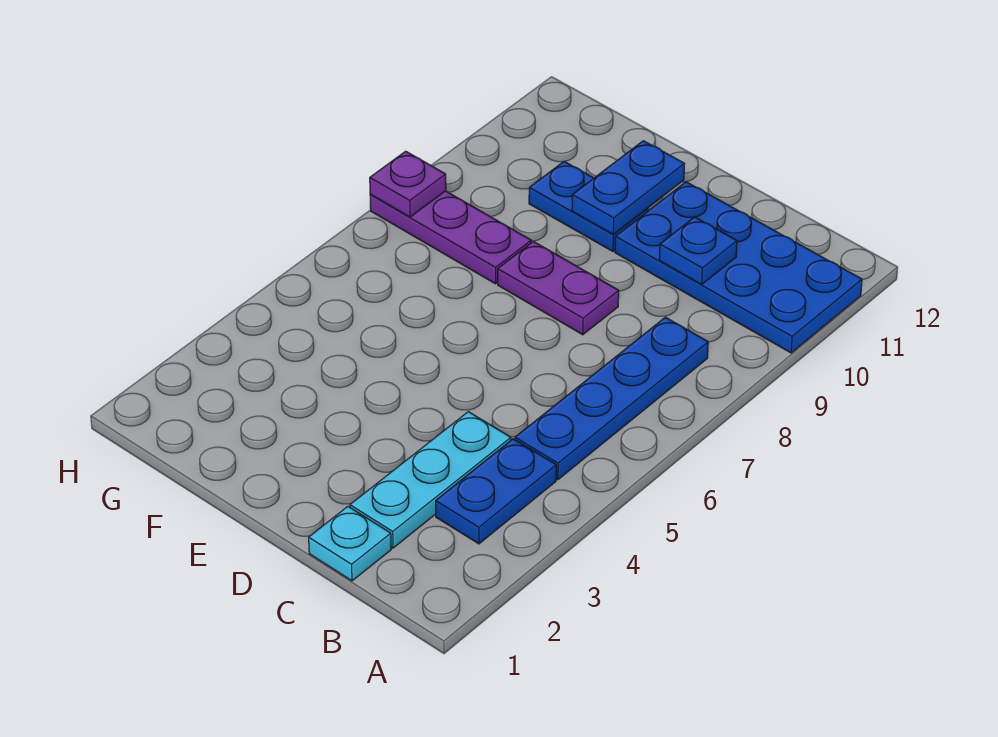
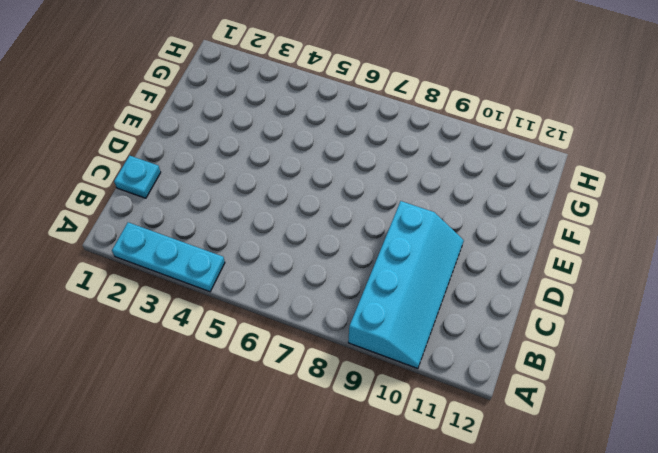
cyan plate A2:A4 level 1 -> cyan plate C2:C4 level 1
cyan slope A9:D10 level 1 top 9 -> blue plate A10:D11 level 1
none -> blue plate B3:B4 level 1
none -> blue plate B5:B8 level 1

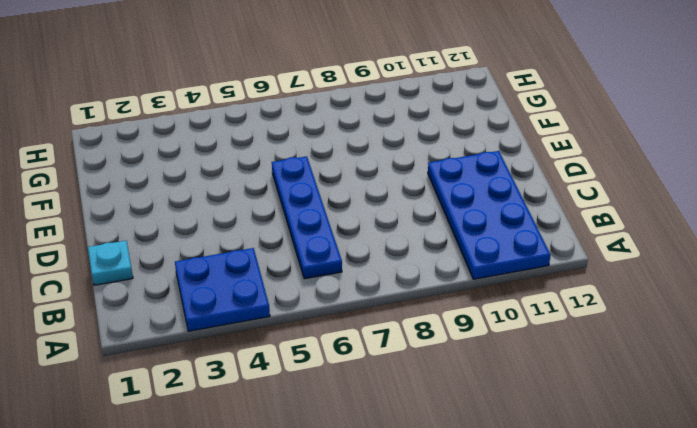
blue plate A3:B4 level 1 -> blue plate B3:B4 level 1
blue plate B6:E6 level 1 -> blue plate B5:B8 level 1
none -> cyan plate C2:C4 level 1
none -> purple plate D8:E8 level 1

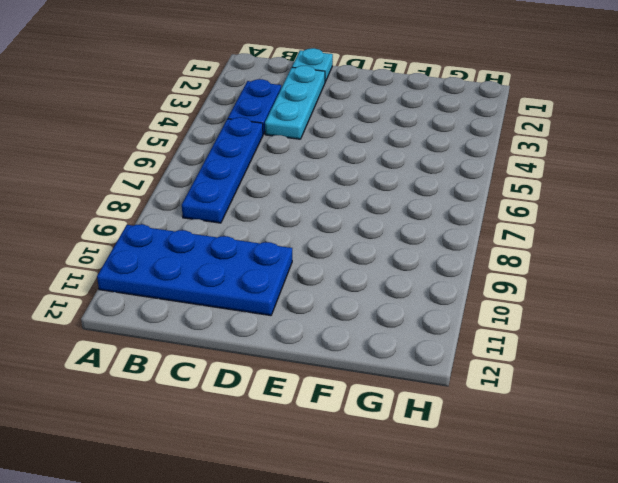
none -> purple plate D8:E8 level 1
none -> blue plate E10:F10 level 1

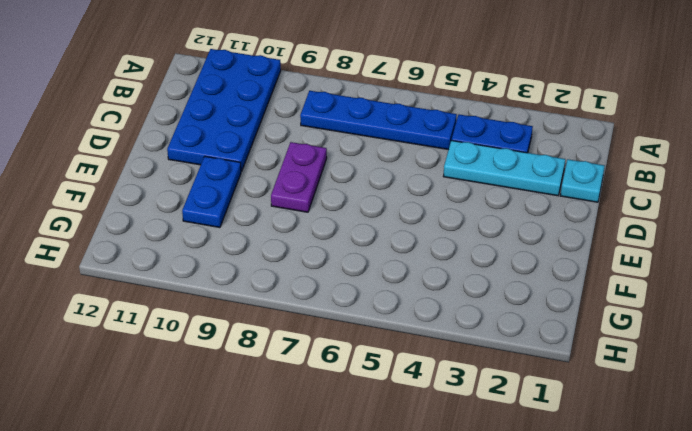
none -> purple plate F8:H8 level 1
none -> blue plate C10 level 2

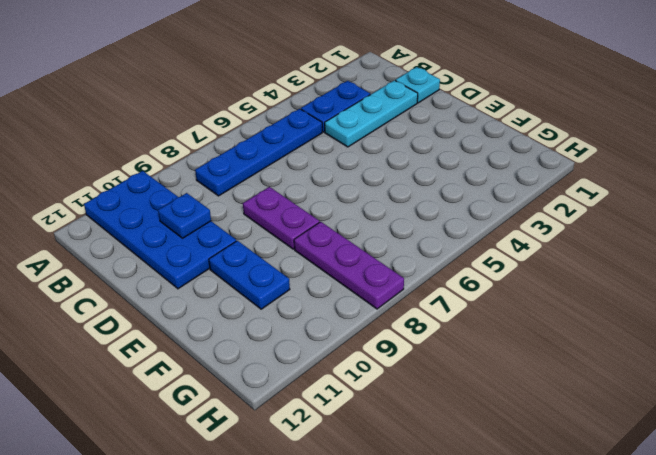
none -> blue plate E10:E11 level 2
none -> purple plate H8 level 2

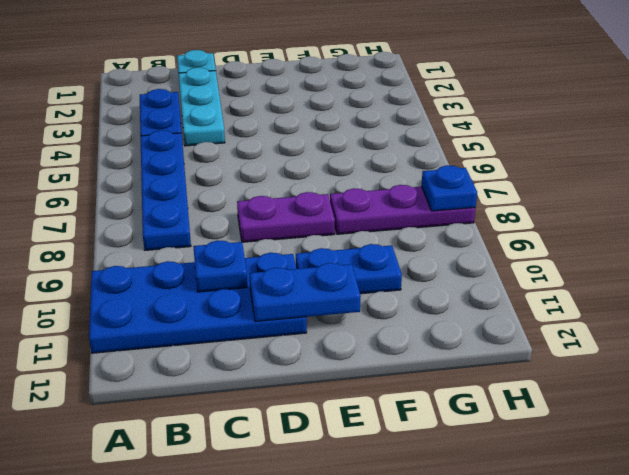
blue plate D11:E11 level 2 -> blue plate E10:E11 level 2
blue plate H8 level 2 -> purple plate H8 level 2

